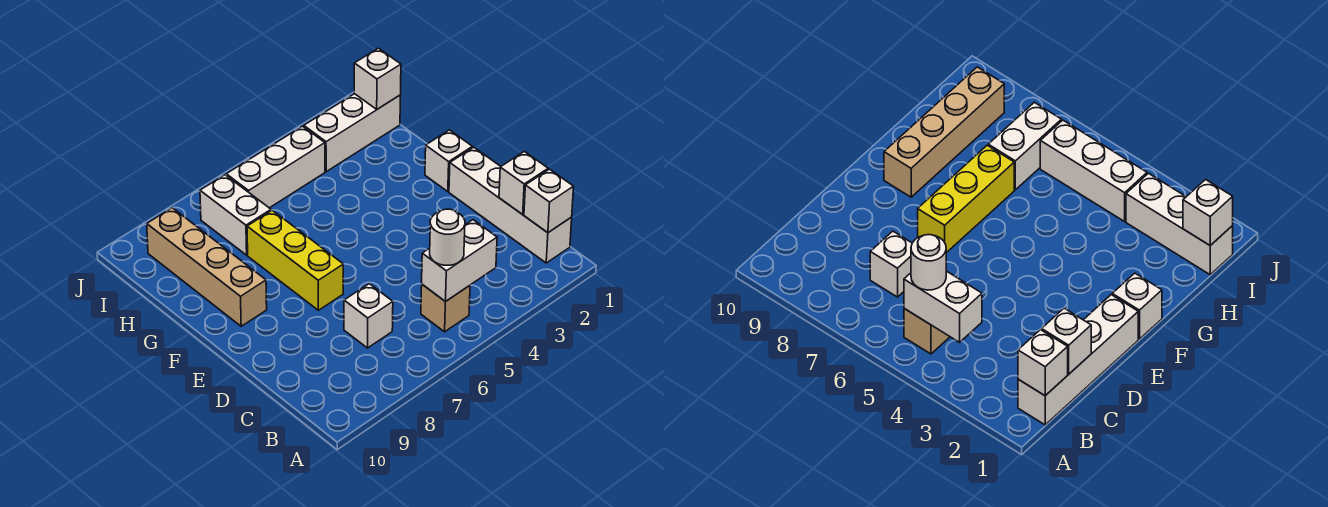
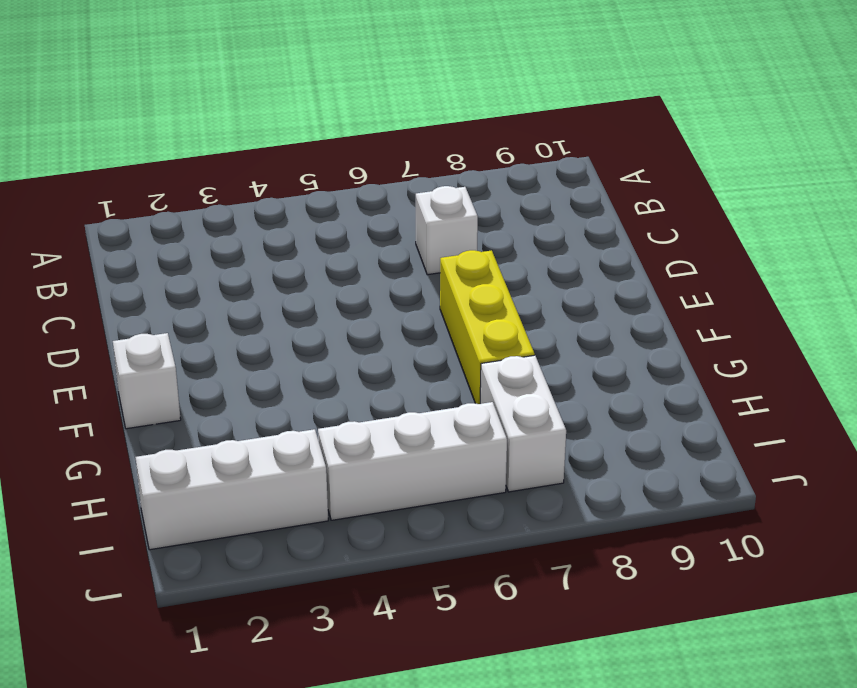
none -> white brick B1:E1 level 1
none -> tan brick B5 level 1
none -> tan brick F9:I9 level 1

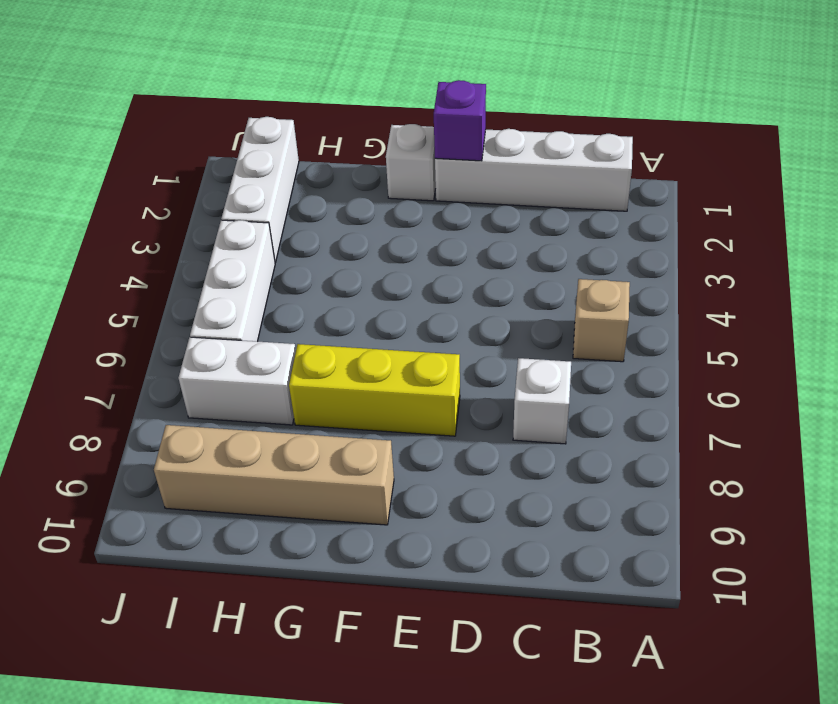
purple brick E1 level 2 -> none
none -> white brick B1 level 2
none -> white brick B4:B5 level 2
none -> white brick C1 level 2

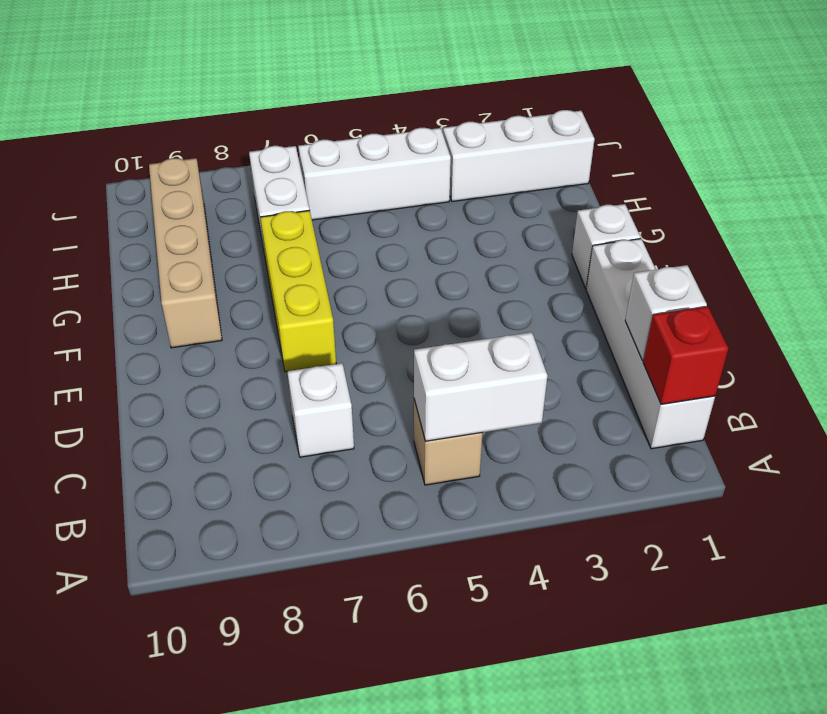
red brick B1 level 2 -> white brick B1 level 2
none -> white brick I1 level 2
none -> white round brick B5 level 3

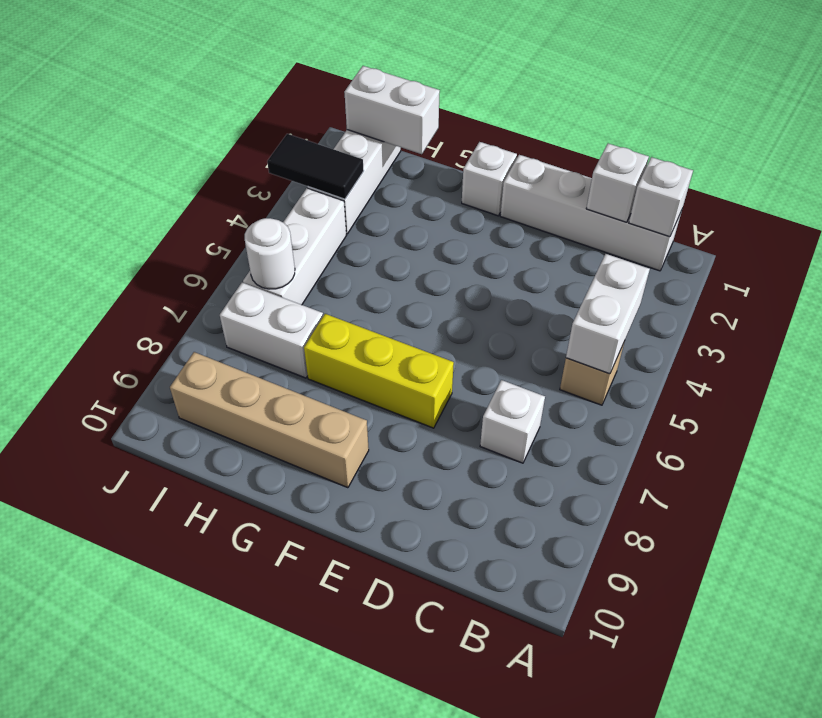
white brick H1:I1 level 2 -> white brick I1 level 2
black tile I3:J3 level 2 -> none
white round brick I6 level 2 -> white round brick B5 level 3

